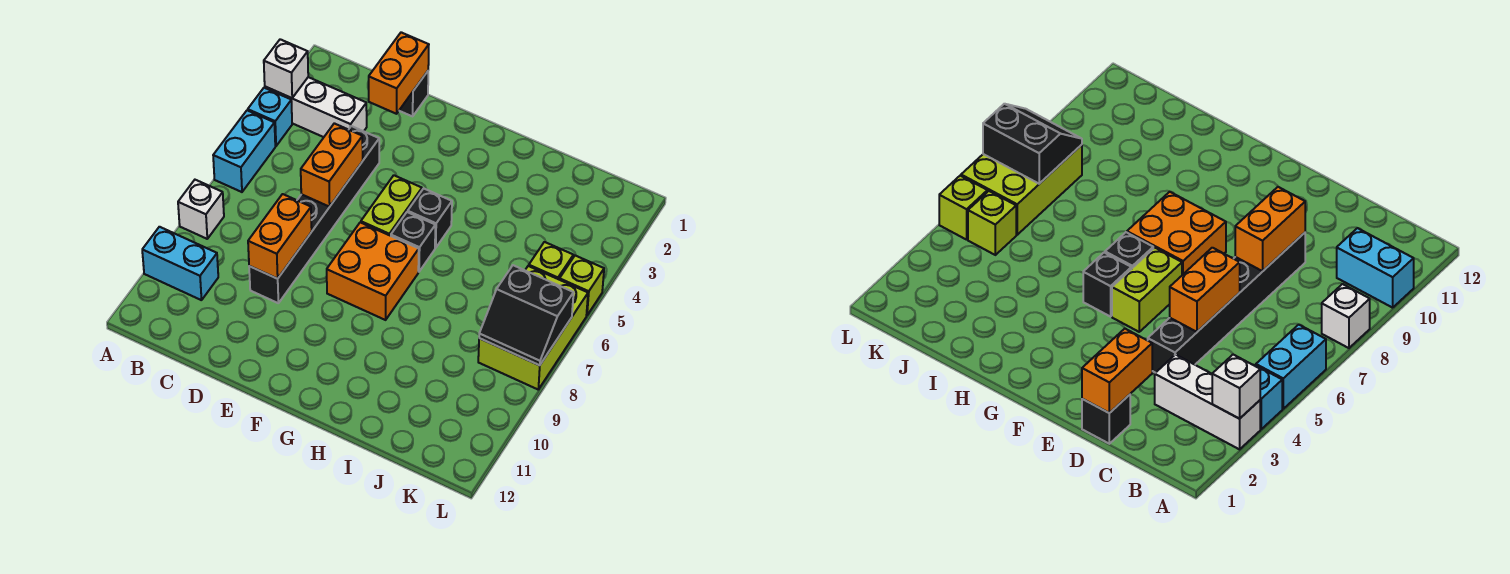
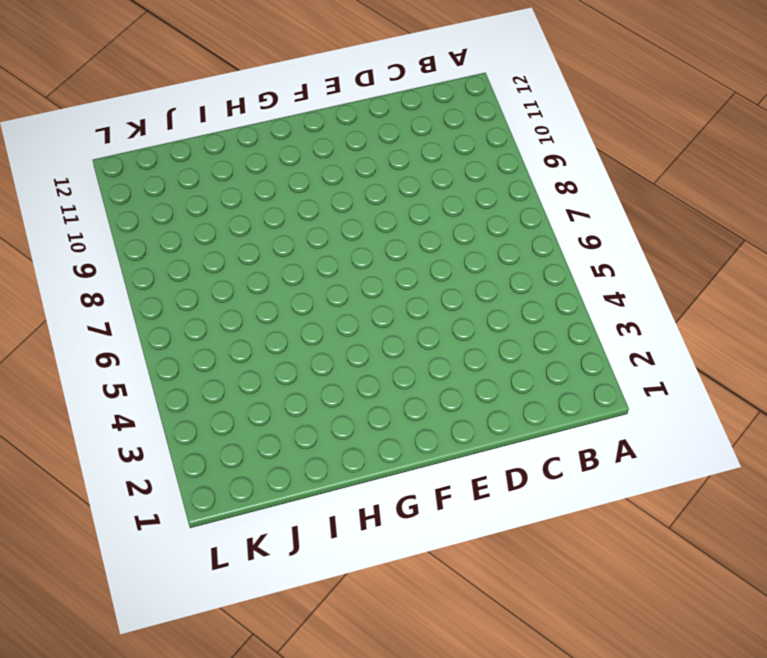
none -> white brick A3:C3 level 1
none -> cyan brick A4 level 1
none -> cyan brick A5:A6 level 1

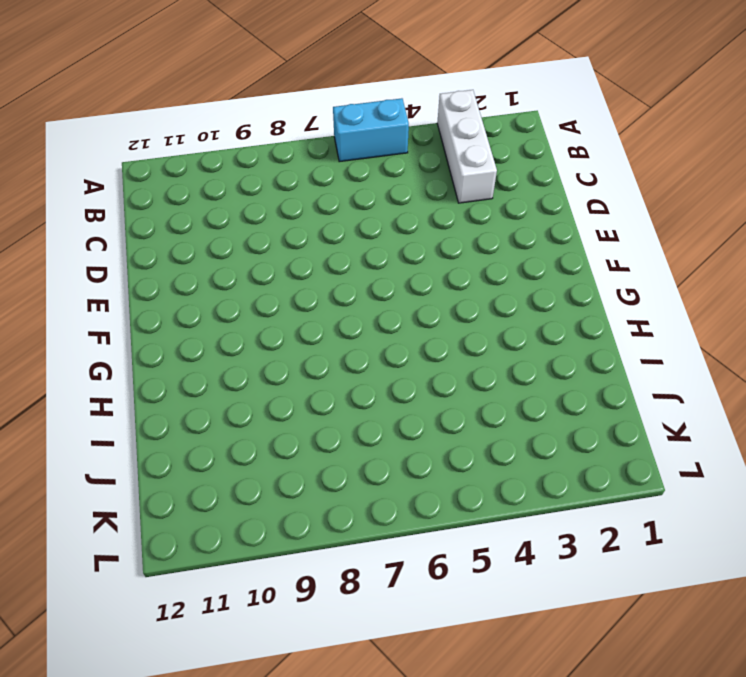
none -> cyan brick A4 level 1
none -> white brick A8 level 1
none -> cyan brick A10:B10 level 1

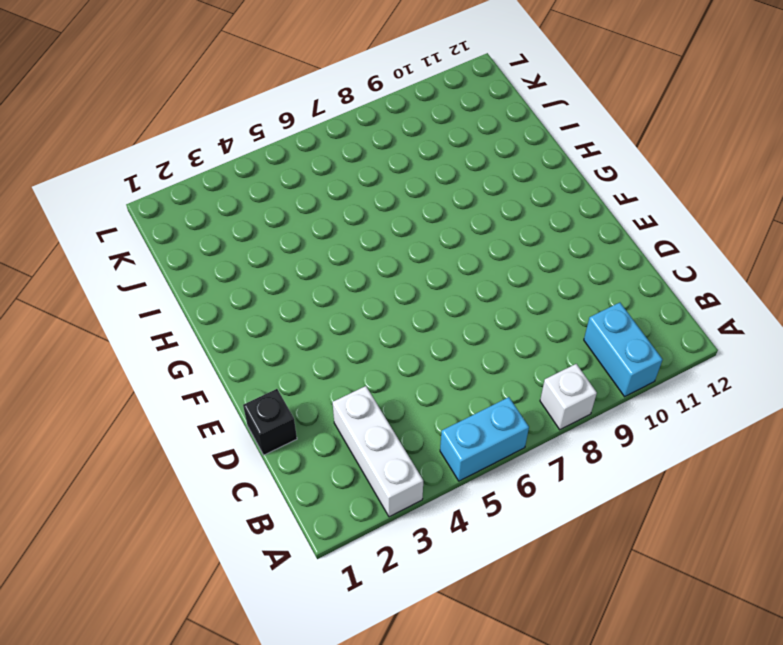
none -> cyan brick A4 level 1
none -> black brick D4:D9 level 1
none -> lime brick F5:F6 level 1

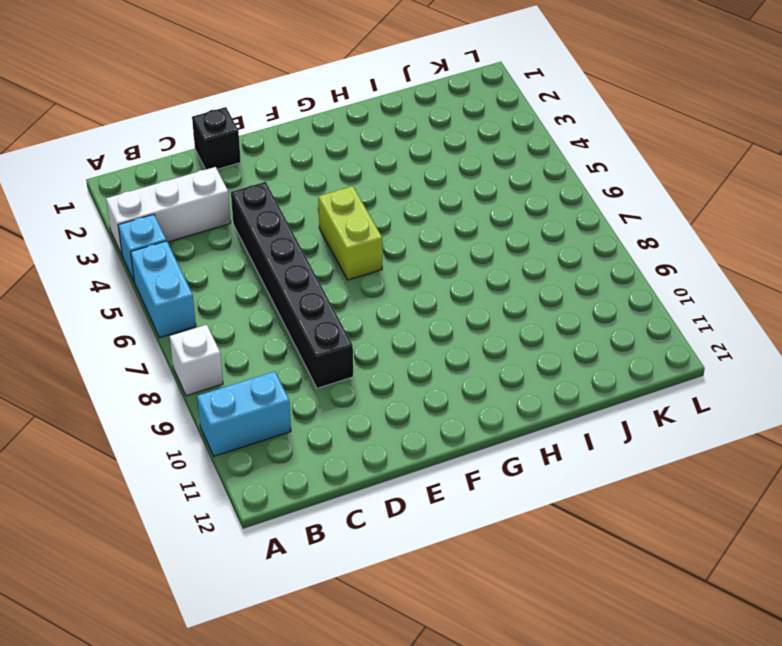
none -> orange brick F7:G8 level 1
none -> black brick G5 level 1
none -> black brick G6 level 1

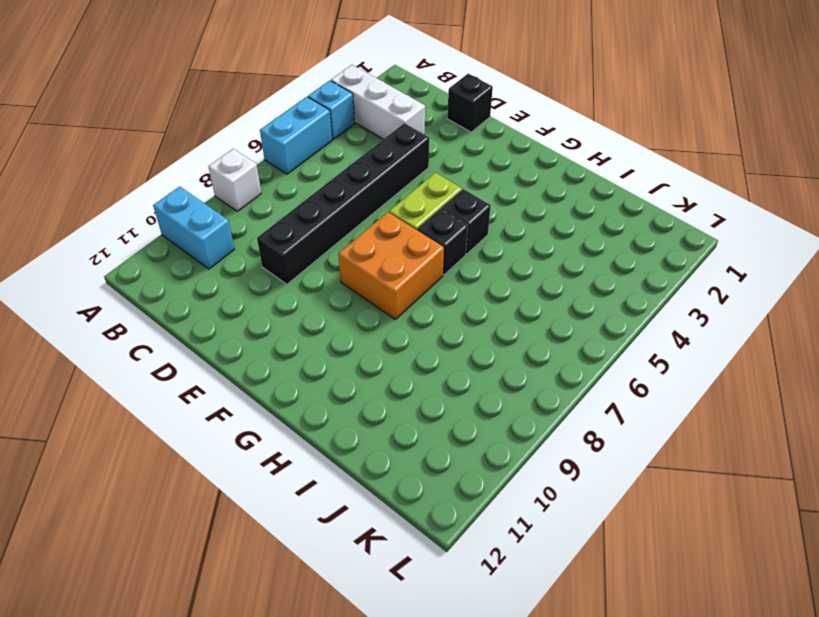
none -> lime brick K5 level 1
none -> lime brick K6:L8 level 1
none -> lime brick L5 level 1

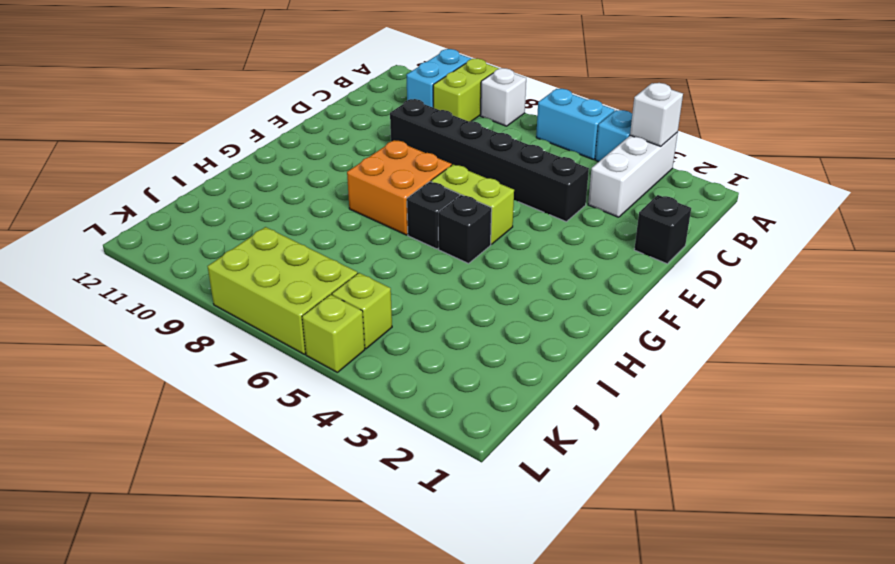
lime brick A9:B9 level 1 -> none
none -> orange brick D1:D2 level 2
none -> orange brick D5:D6 level 2
none -> orange brick D8:D9 level 2

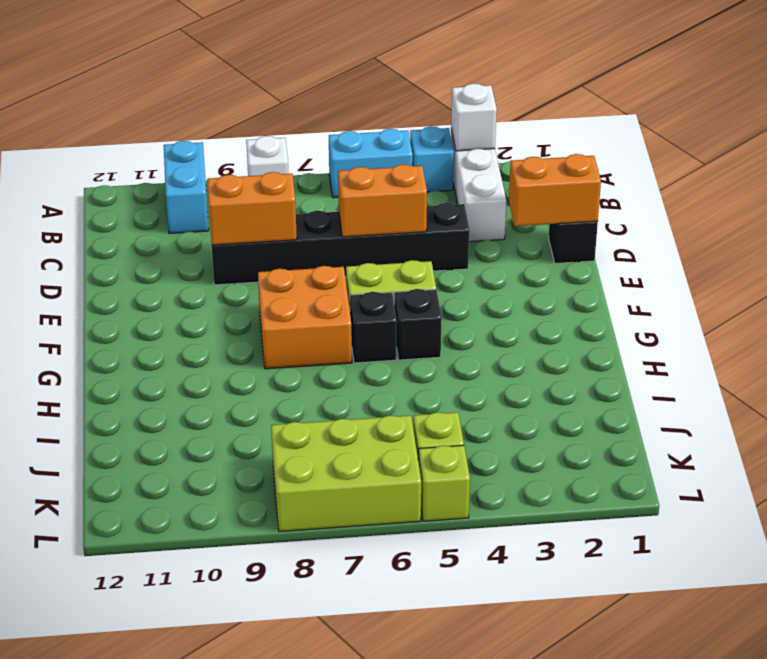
none -> black slope K7:L8 level 2 top 7

